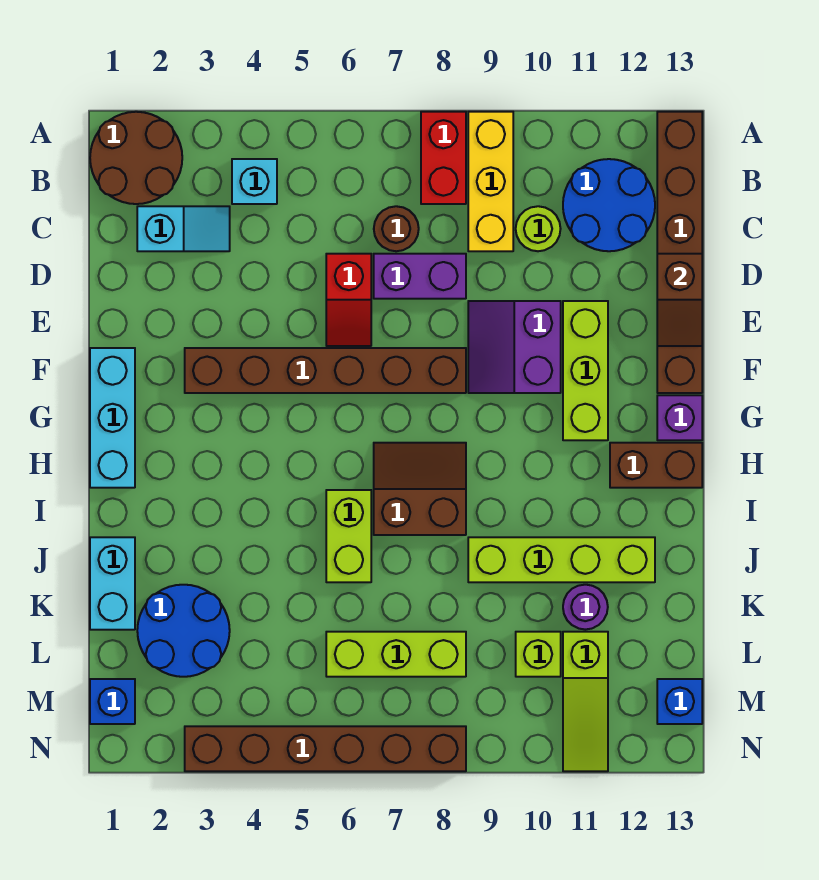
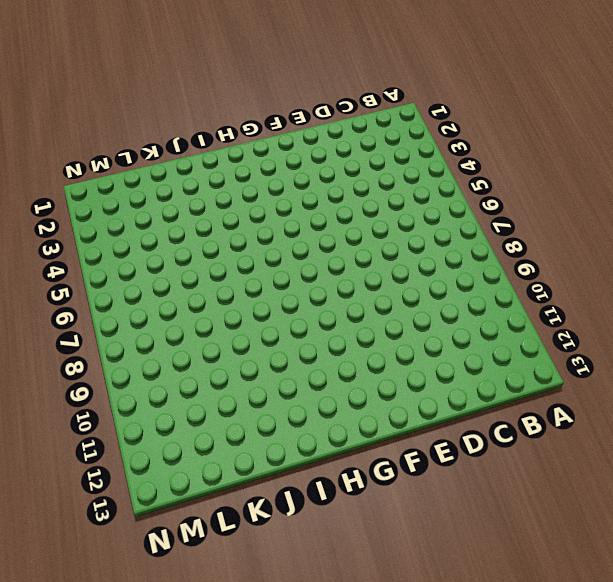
none -> brown round brick A1:B2 level 1
none -> red brick A8:B8 level 1
none -> yellow brick A9:C9 level 1
none -> brown brick A13:F13 level 1

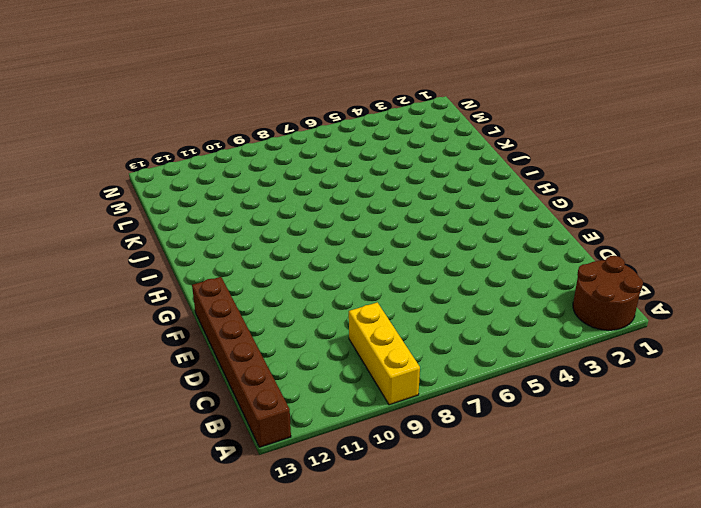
none -> red brick A8:B8 level 1
none -> cyan brick B4 level 1
none -> blue round brick B11:C12 level 1
none -> cyan slope C2:C3 level 1 top 2

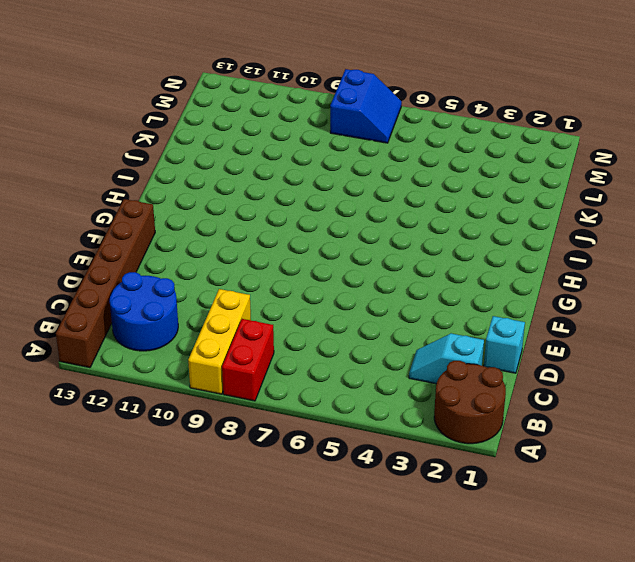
cyan brick D1 level 1 -> cyan brick B4 level 1
blue slope M7:N8 level 1 top 8 -> brown brick N3:N8 level 1
none -> brown round brick C7 level 1
none -> lime round brick C10 level 1
none -> red slope D6:E6 level 1 top D
none -> purple brick D7:D8 level 1

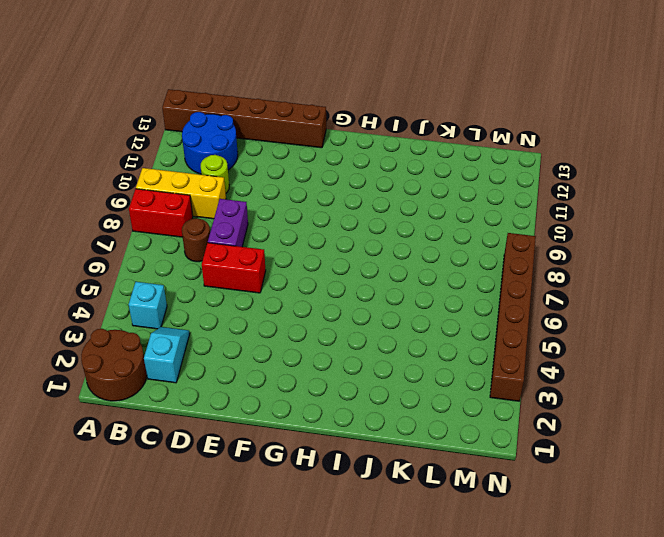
red brick D6:E6 level 1 -> red slope D6:E6 level 1 top D
none -> purple slope E9:F10 level 1 top 10
none -> lime brick E11:G11 level 1
none -> cyan brick F1:H1 level 1
none -> brown brick F3:F8 level 1

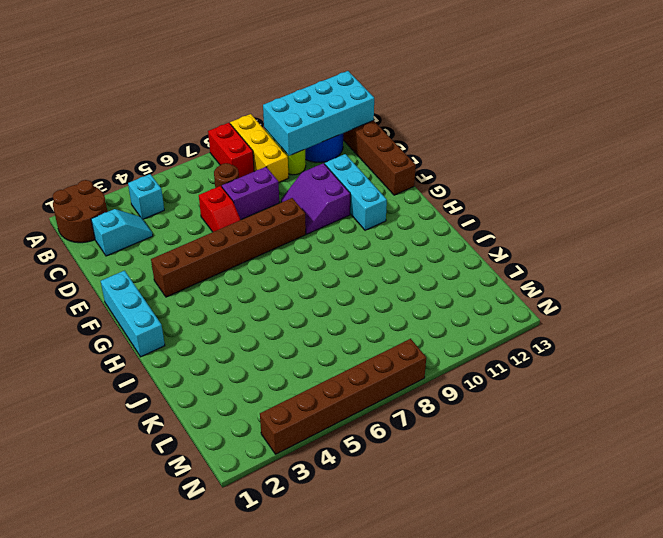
cyan brick B10:C13 level 2 -> none
cyan brick E11:G11 level 1 -> lime brick E11:G11 level 1
none -> purple brick G13 level 1
none -> brown slope H7:I8 level 1 top I
none -> brown brick H12:H13 level 1
none -> lime brick I6:J6 level 1

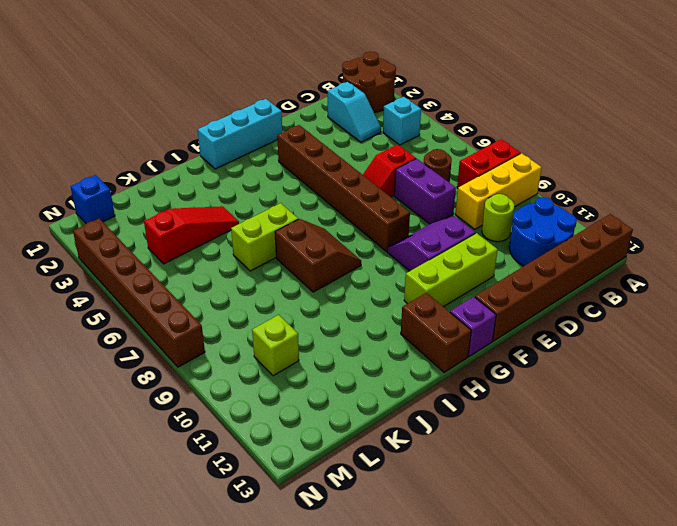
red slope J4:L4 level 1 top L -> none
none -> cyan brick J1:K1 level 1
none -> lime brick J9:J12 level 1
none -> blue round brick K2:L3 level 1
none -> purple round brick K11 level 1

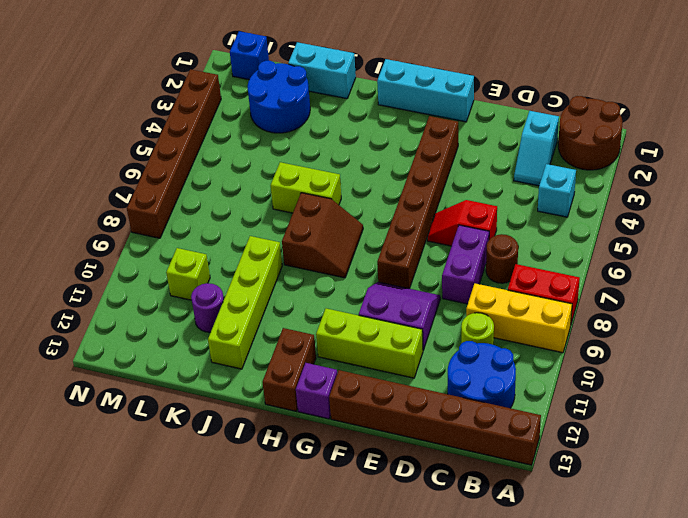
none -> lime brick L6:L8 level 1
none -> lime slope L11:N11 level 1 top L
none -> blue brick M13 level 1
none -> brown slope D13:E13 level 2 top D

